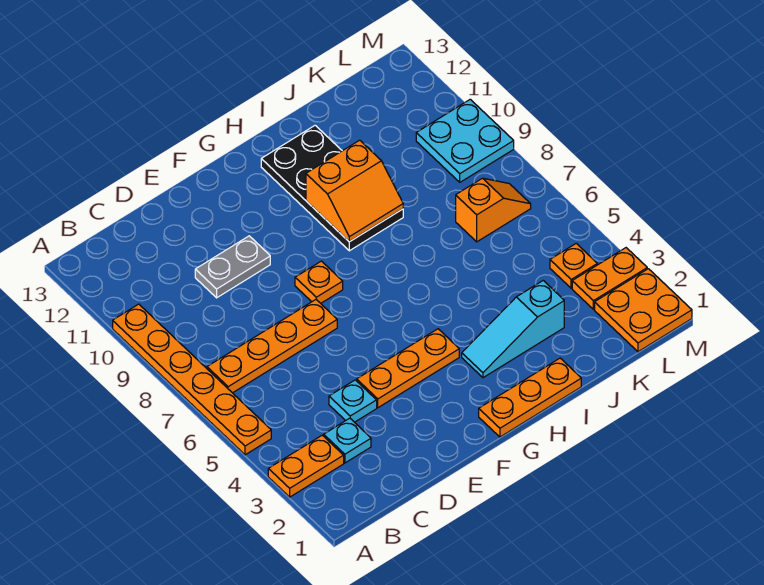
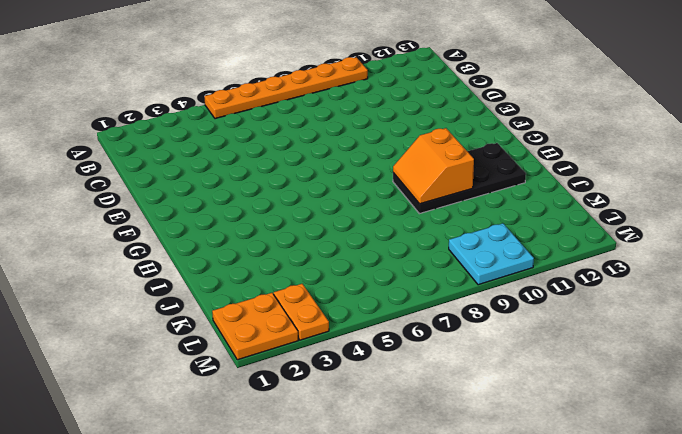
none -> orange plate A3:B3 level 1
none -> orange plate B7:E7 level 1
none -> cyan plate C3 level 1

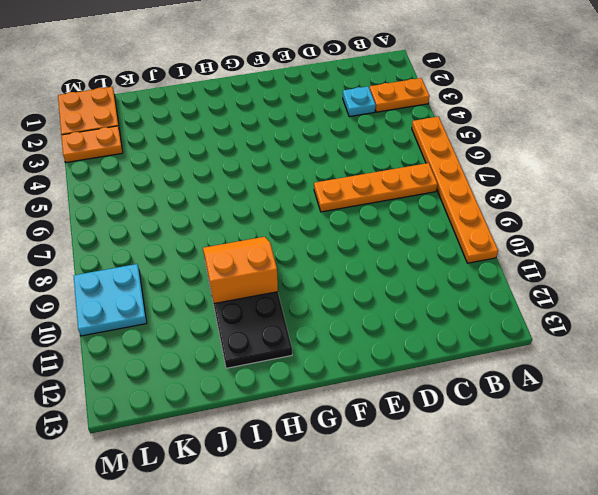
none -> cyan plate D4 level 1
none -> grey plate D10:E10 level 1
none -> orange plate E4:G4 level 1

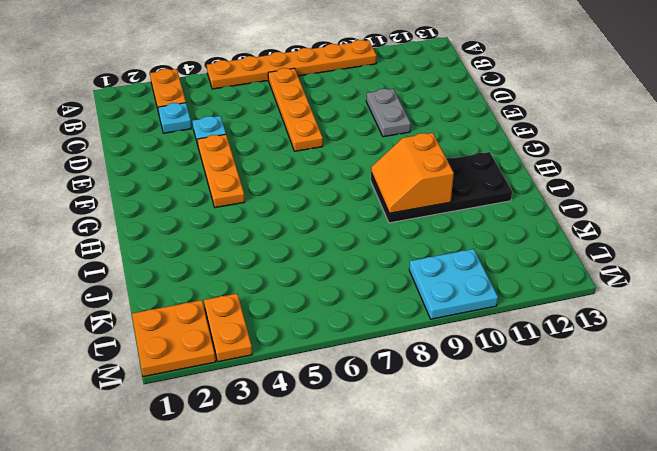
none -> orange plate F8 level 1
none -> orange plate G1:I1 level 1
none -> cyan slope H3:J3 level 1 top J

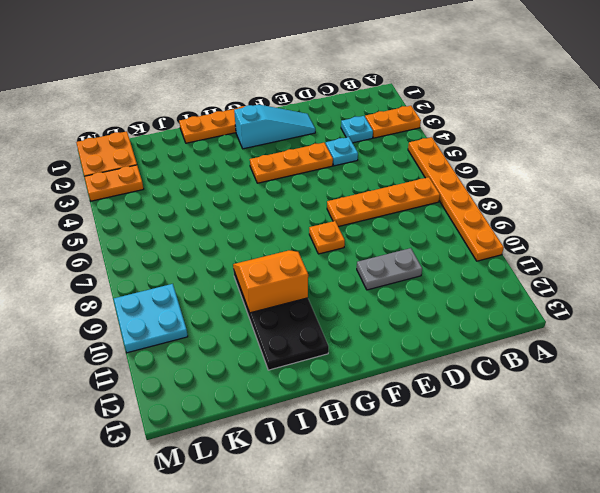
cyan slope E2:G2 level 1 top G -> cyan slope H3:J3 level 1 top J
none -> orange slope K7:L7 level 1 top K
none -> orange plate L4 level 1

